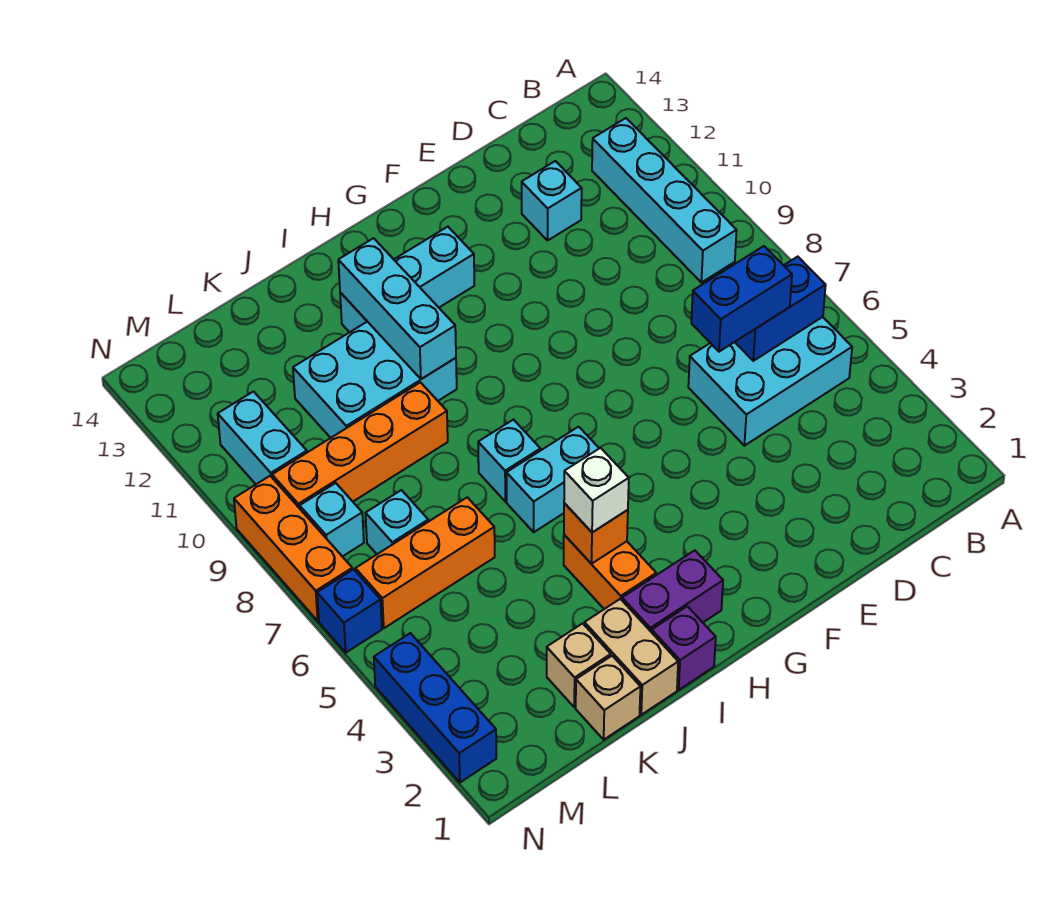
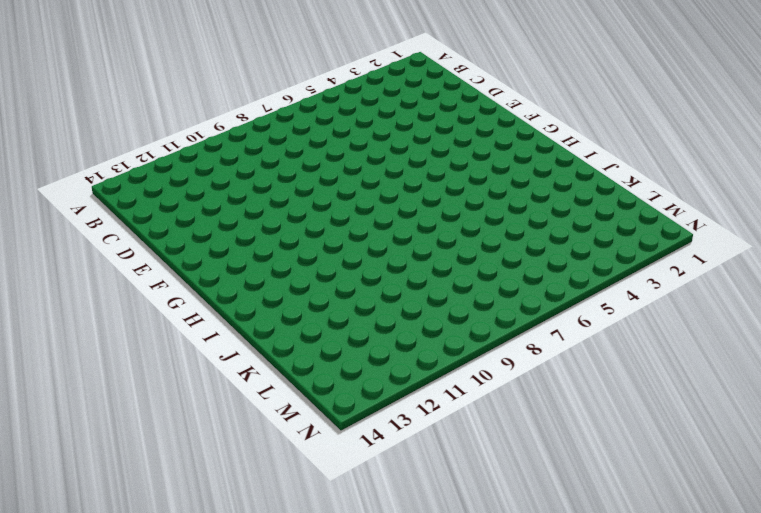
none -> cyan brick B5:D6 level 1
none -> cyan brick B9:B12 level 1
none -> cyan brick D12 level 1

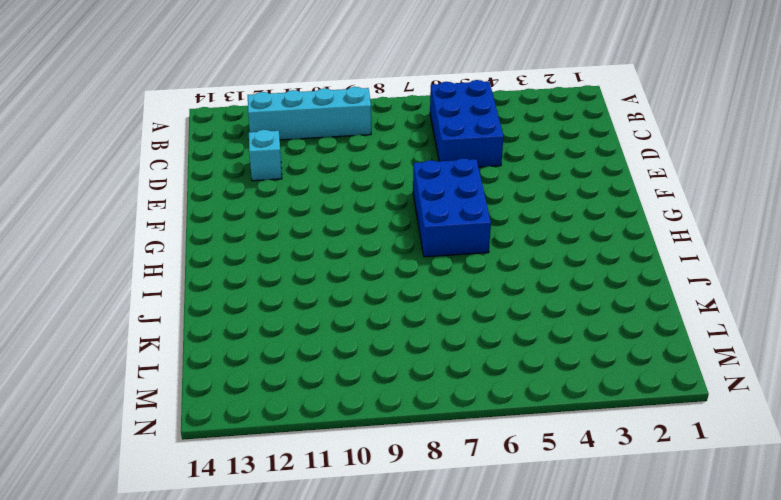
blue brick B5:D6 level 1 -> cyan brick B5:D6 level 1
blue brick F6:H7 level 1 -> cyan brick H6:I6 level 1
none -> cyan brick G12:I12 level 1
none -> purple brick H2:I2 level 1
none -> purple brick I1 level 1

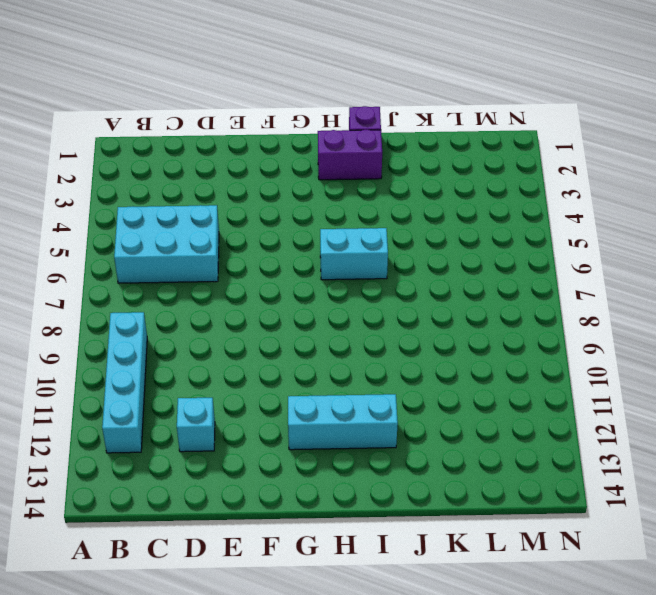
none -> orange brick I3:I4 level 1
none -> cyan brick I7 level 1
none -> cyan brick I10:K11 level 1

